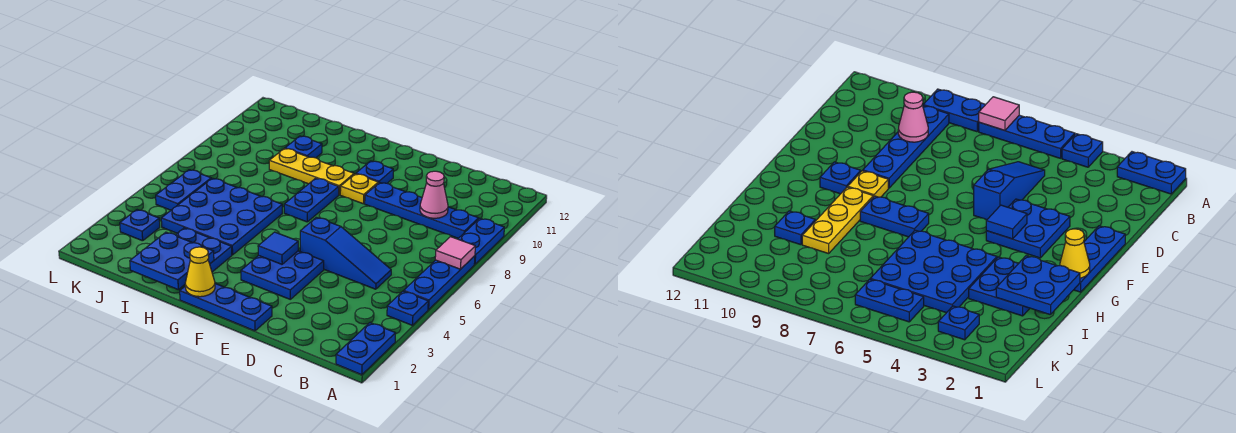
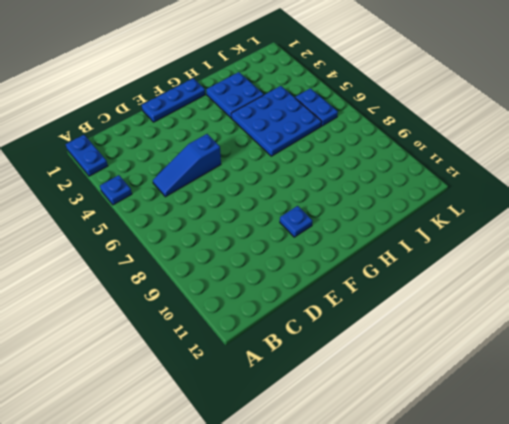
none -> blue plate A5:A7 level 1
none -> blue plate A8:A9 level 1
none -> blue plate B9:E9 level 1

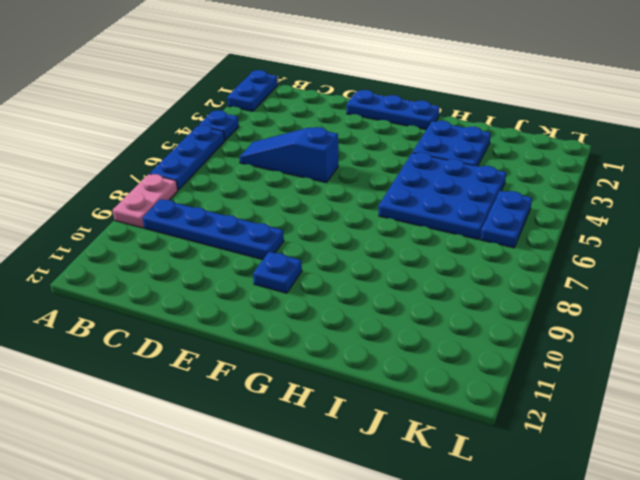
pink plate A8:A9 level 1 -> blue plate A8:A9 level 1
none -> blue plate E3:F4 level 1
none -> yellow plate F9 level 1
none -> blue plate G7:G8 level 1

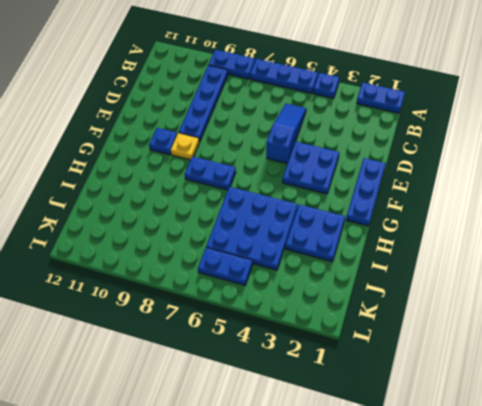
none -> yellow plate G9:I9 level 1
none -> blue plate I10 level 1
none -> blue plate K3 level 1

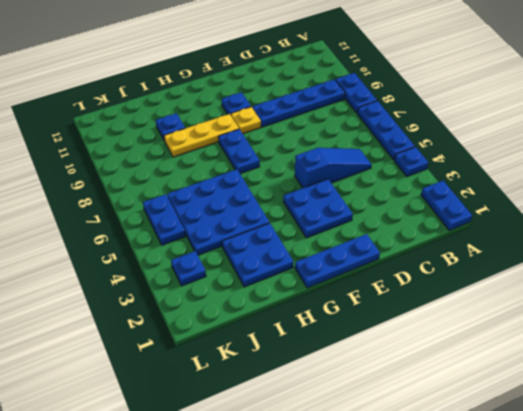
none -> pink tile A7 level 2
none -> pink cone C9 level 2
none -> blue tile F4 level 2

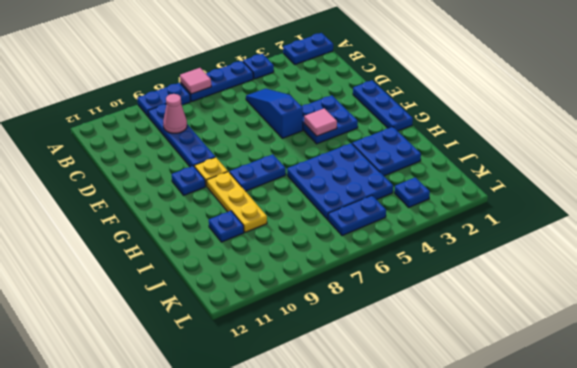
pink tile F4 level 2 -> blue tile F4 level 2
none -> yellow cone G1 level 2
none -> blue plate H1:I2 level 2

